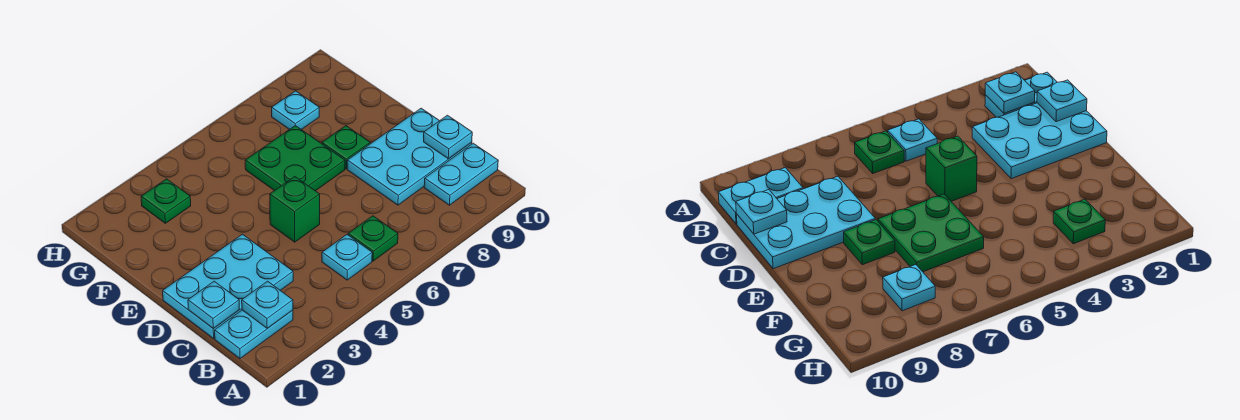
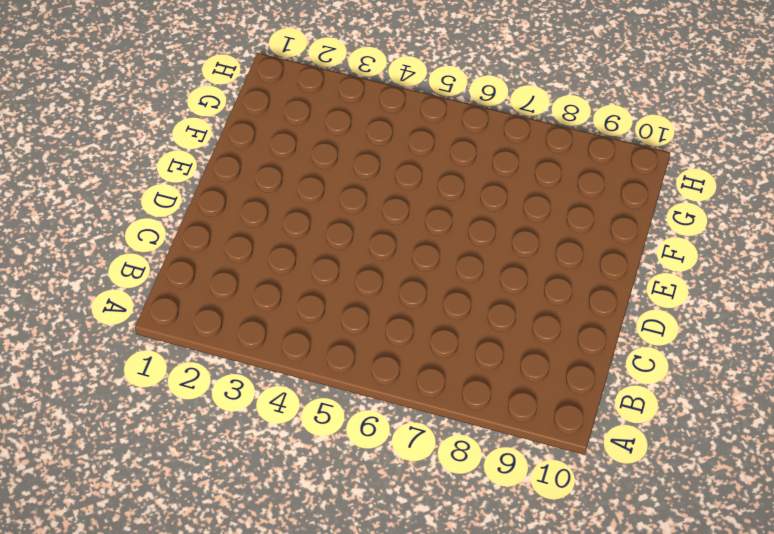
none -> cyan plate B1:B2 level 1
none -> cyan plate B5 level 1
none -> green plate B6 level 1

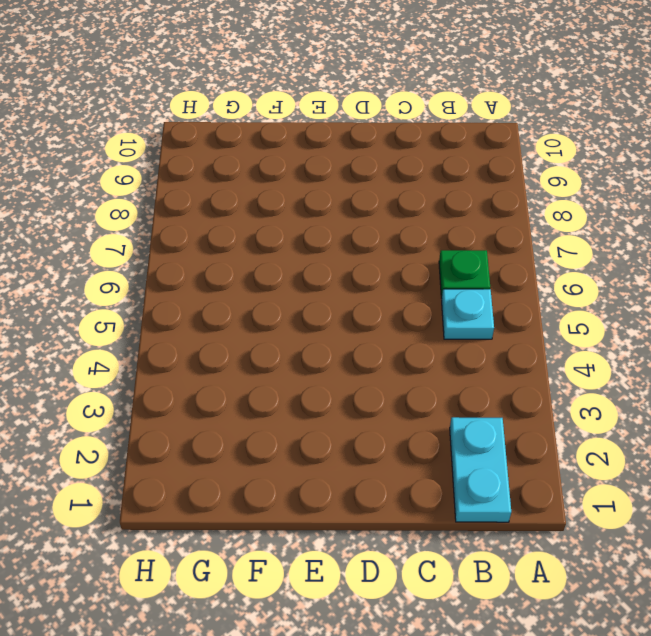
none -> cyan plate B9:B10 level 1
none -> cyan plate C1:D3 level 1
none -> cyan plate C8:D10 level 1

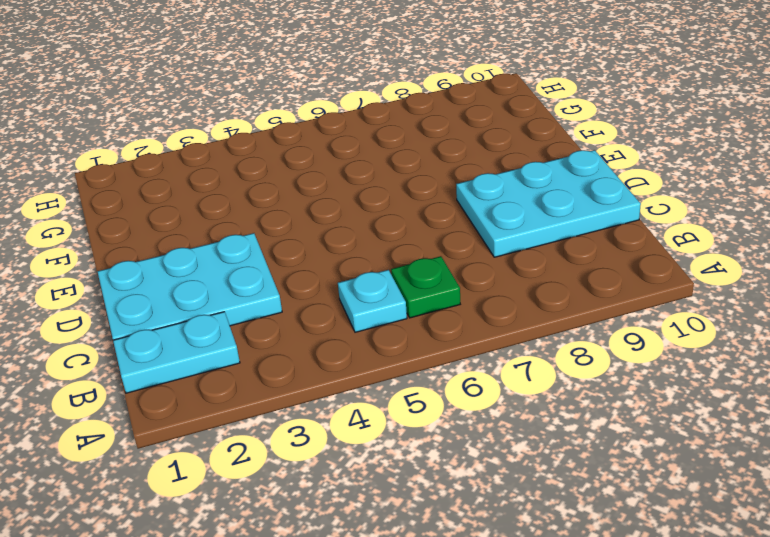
none -> cyan plate B9:B10 level 1
none -> green brick D5 level 1
none -> green plate E6:F7 level 1

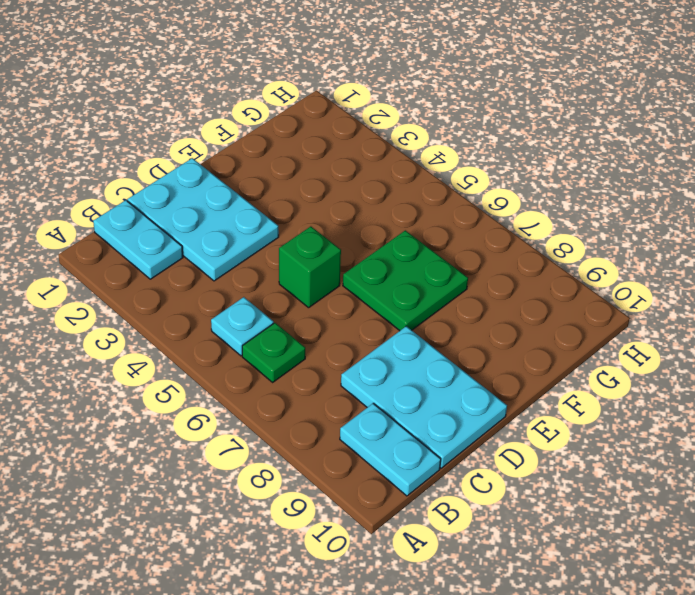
none -> green plate E8 level 1
none -> green plate G3 level 1
none -> cyan plate G8 level 1

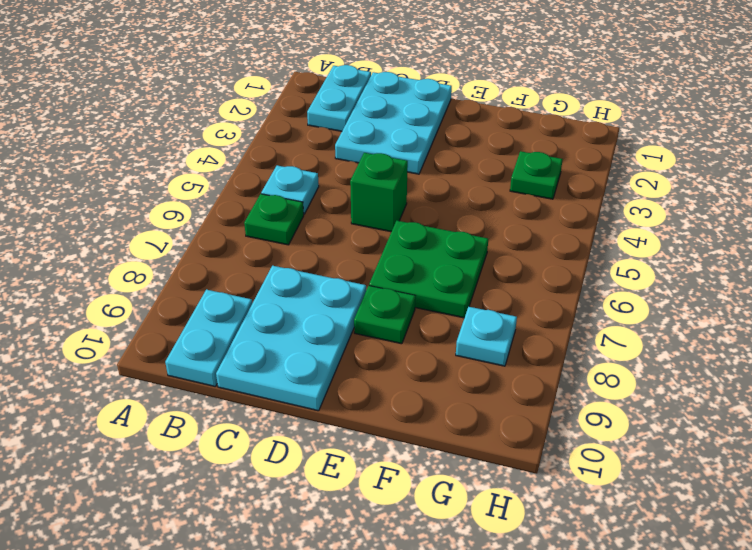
none -> cyan plate B2 level 2
none -> cyan plate C1 level 2
none -> cyan plate C10 level 2

